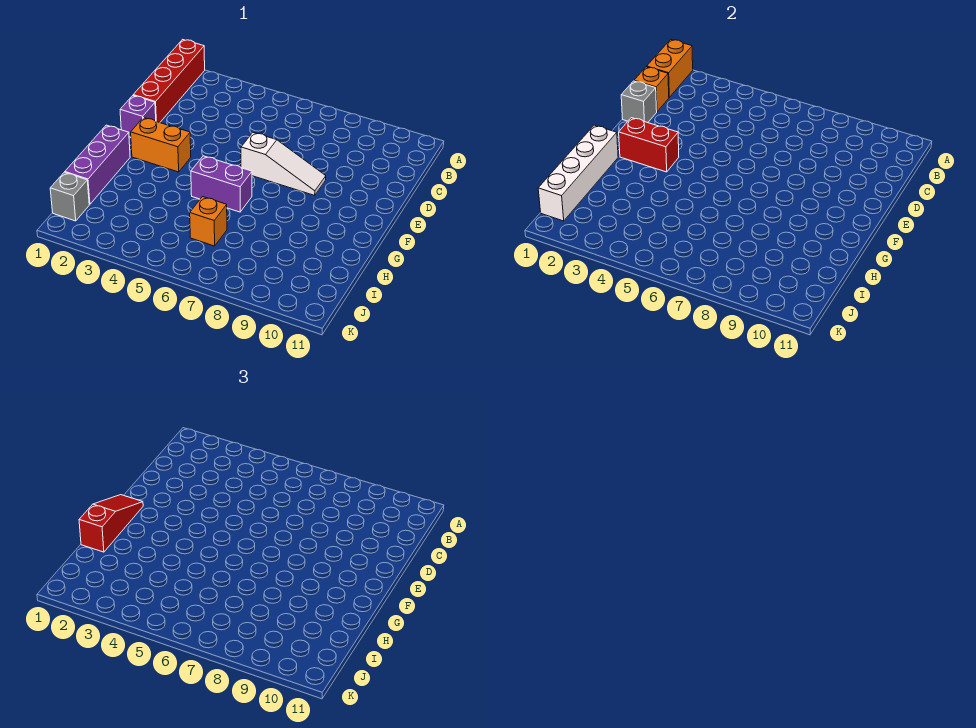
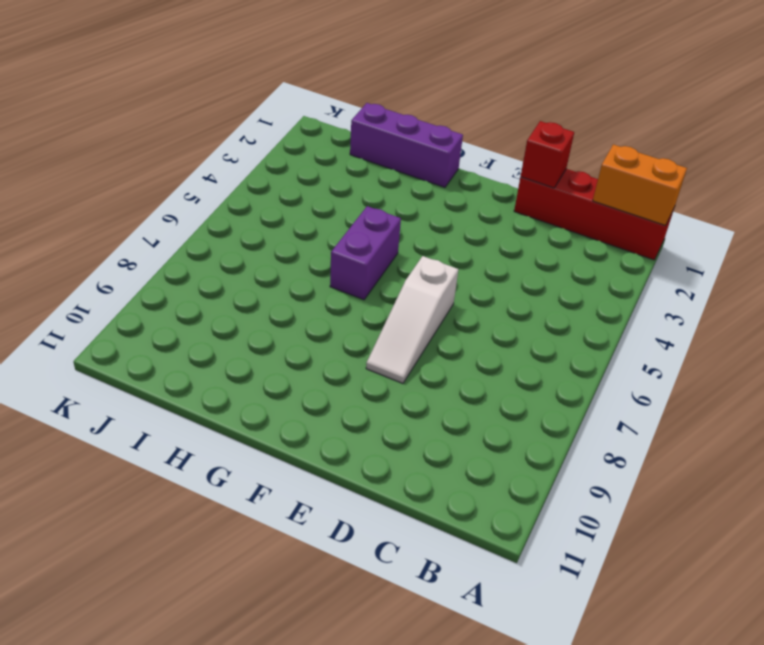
red brick D1 level 2 -> grey brick D1 level 2
none -> purple brick E1 level 1
none -> orange brick F2:F3 level 1
none -> orange brick I6 level 1

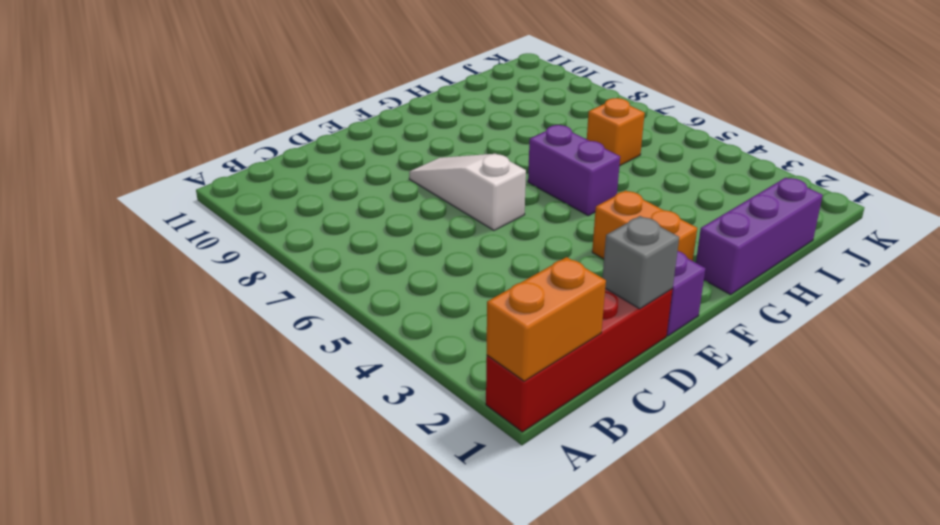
none -> grey brick J1 level 1
none -> orange brick C1 level 2
none -> red brick F2:F3 level 2

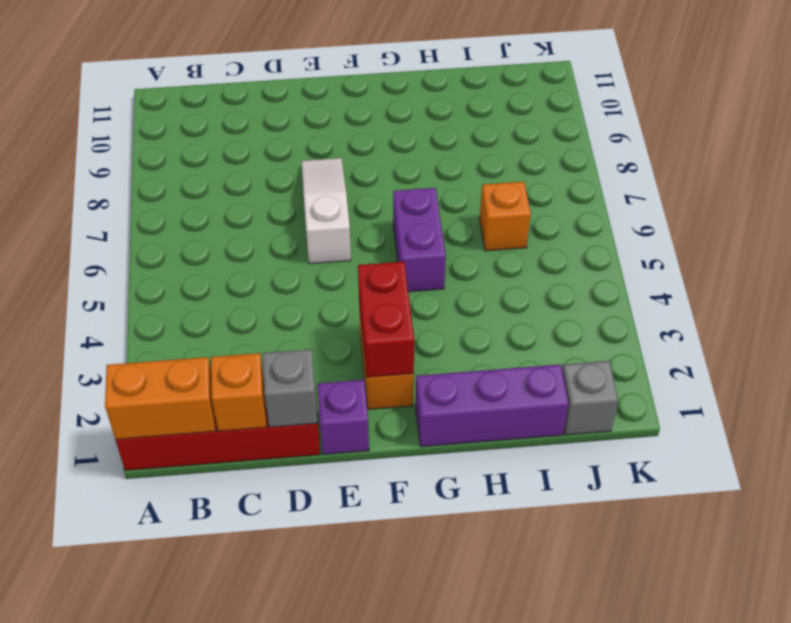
none -> white brick G1:J1 level 2
none -> red slope F1:H1 level 3 top H

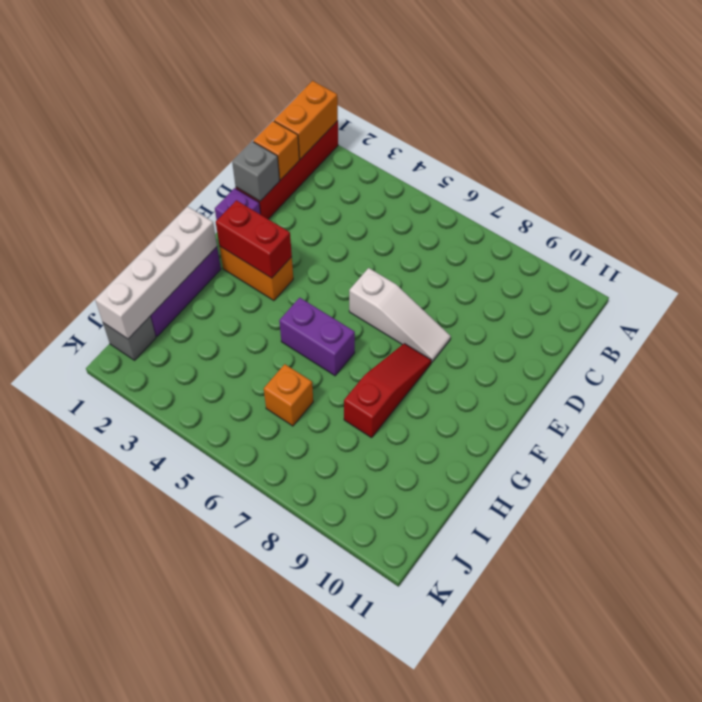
red slope F8:H8 level 1 top H -> red slope F1:H1 level 3 top H

